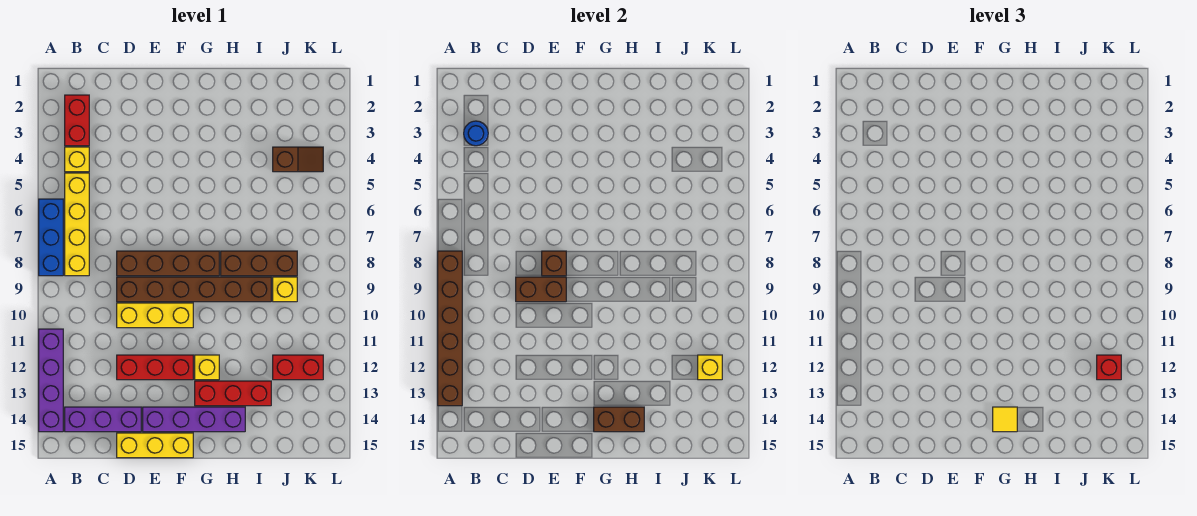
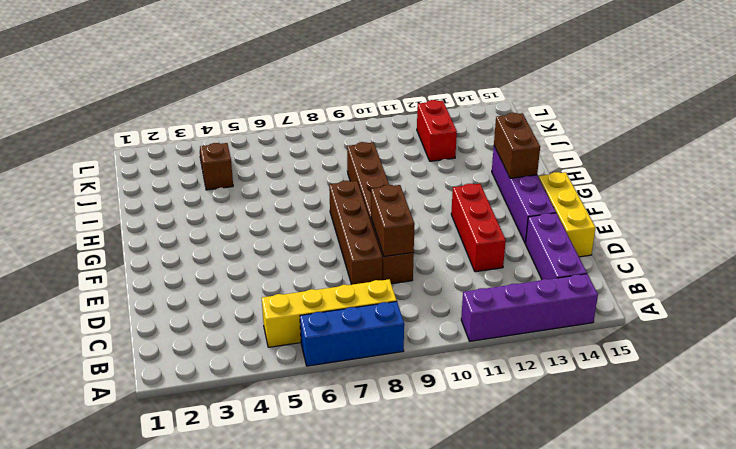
none -> red brick B2:B3 level 1
none -> yellow brick B4 level 1
none -> yellow brick D10:F10 level 1

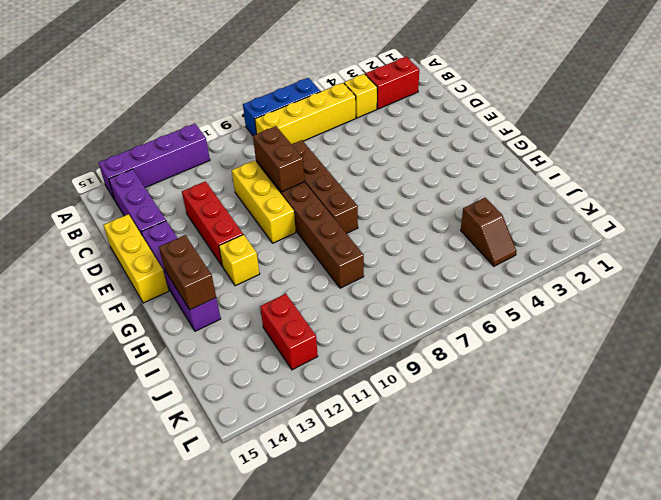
none -> red brick G13:I13 level 1
none -> brown brick H8:J8 level 1
none -> yellow brick J9 level 1

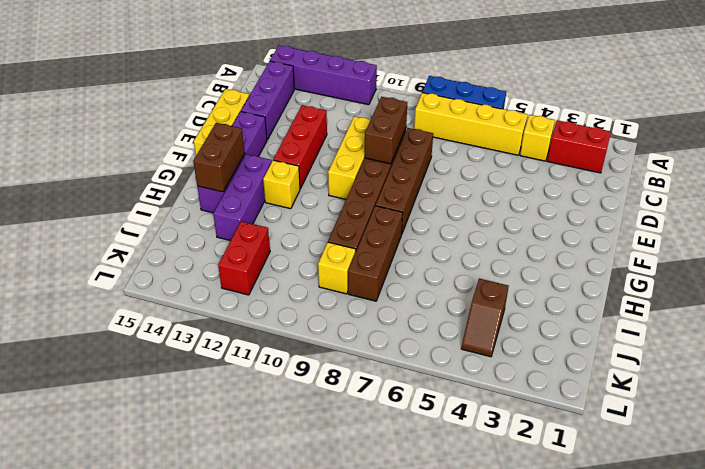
purple brick G13:I13 level 1 -> red brick G13:I13 level 1
none -> brown brick A8:A13 level 2
none -> blue round brick B3 level 2
none -> brown brick E8 level 2

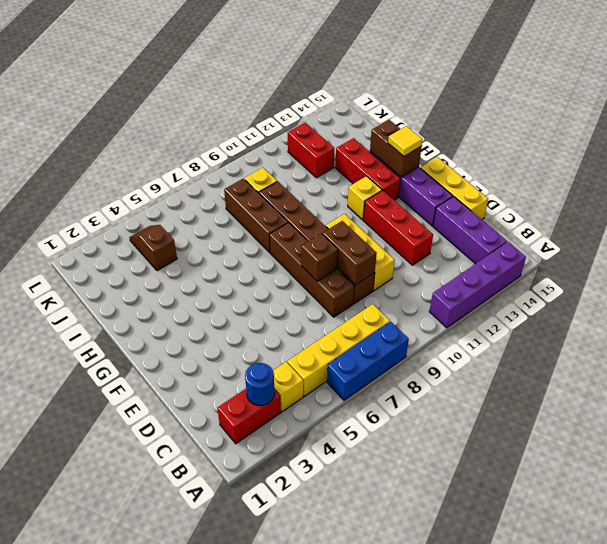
none -> brown brick A8:A13 level 2
none -> yellow brick K12 level 2
none -> red brick K12 level 3

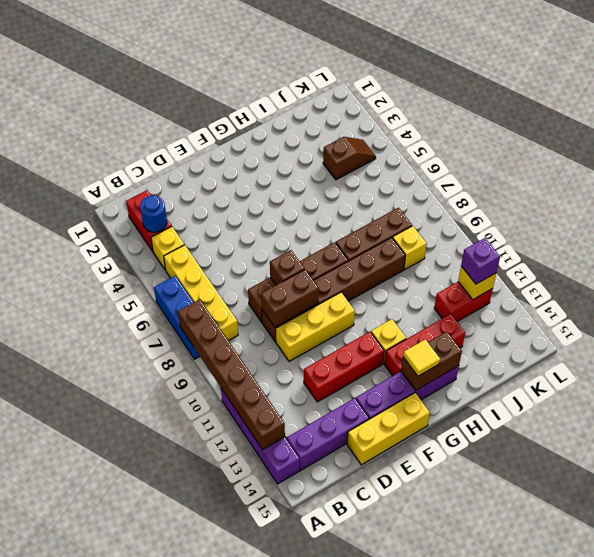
purple brick K12 level 3 -> red brick K12 level 3

